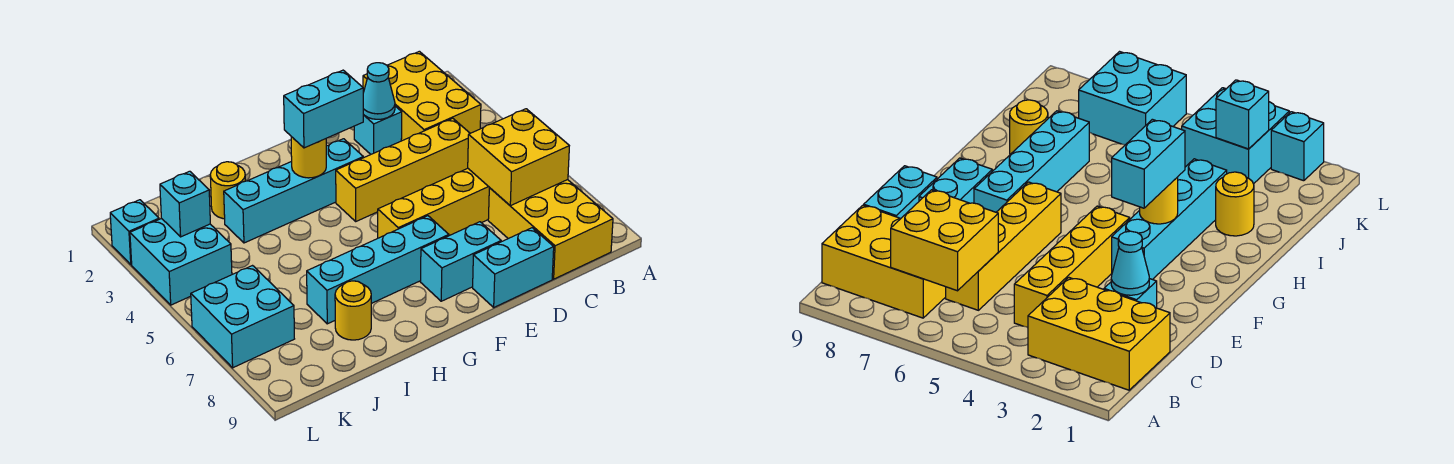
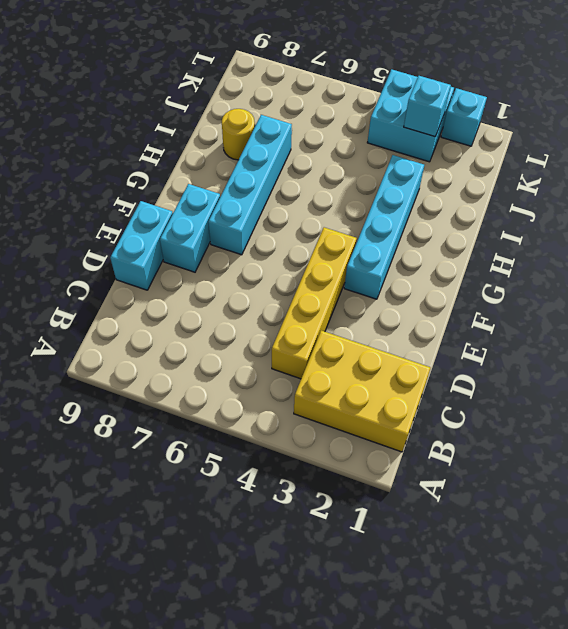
none -> yellow brick B7:C9 level 1
none -> yellow brick C6:F6 level 1
none -> cyan brick D2 level 1

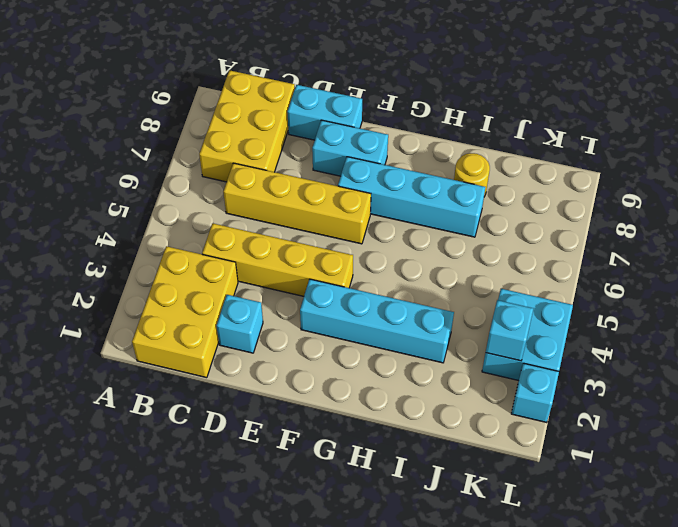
none -> yellow round brick I2 level 1
none -> cyan brick K6:L7 level 1
none -> yellow brick B6:C7 level 2

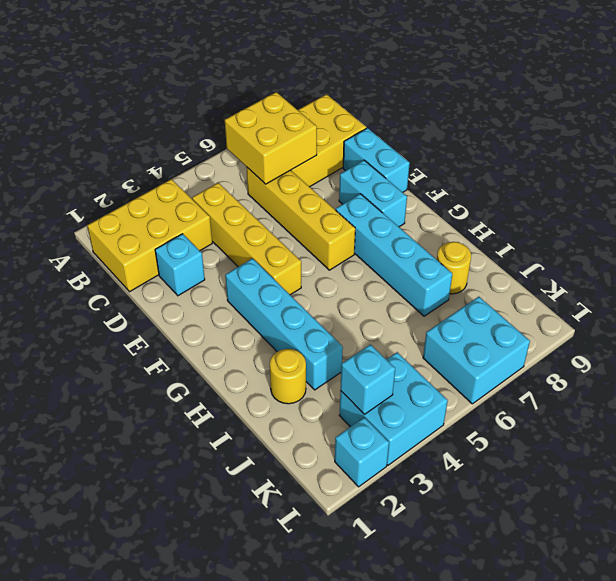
none -> cyan cone D2 level 2
none -> yellow round brick G3 level 2
none -> cyan brick F3:G3 level 3

